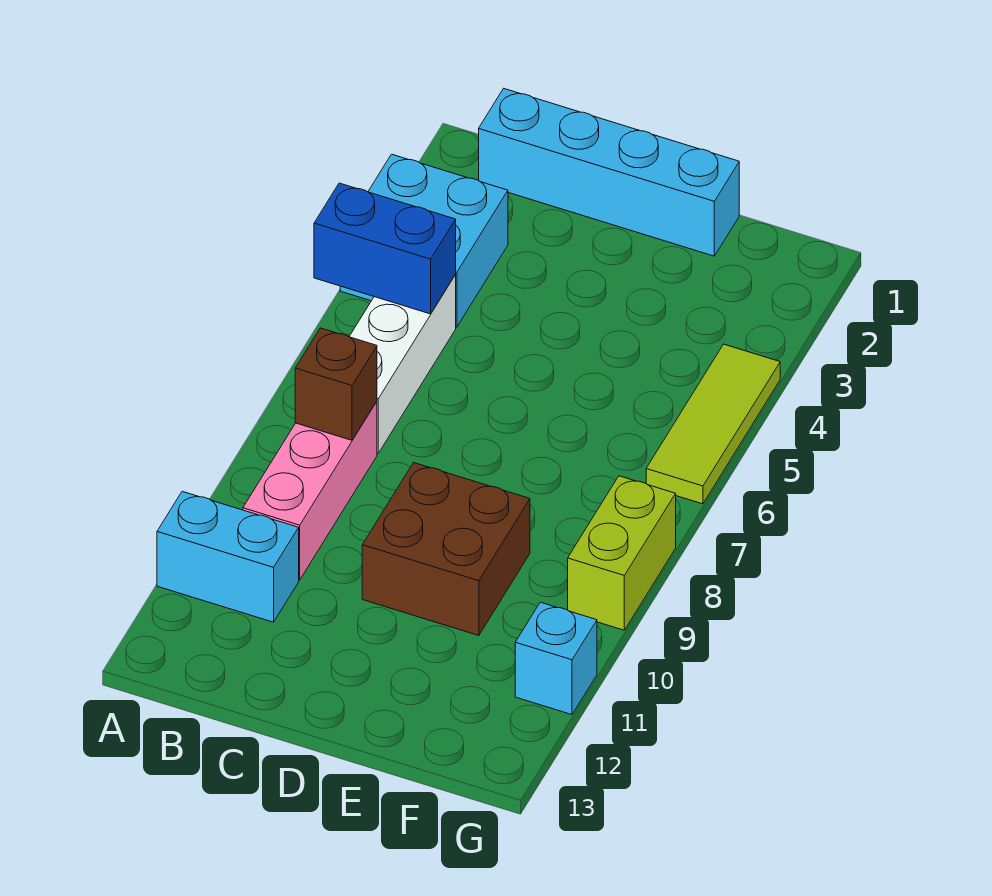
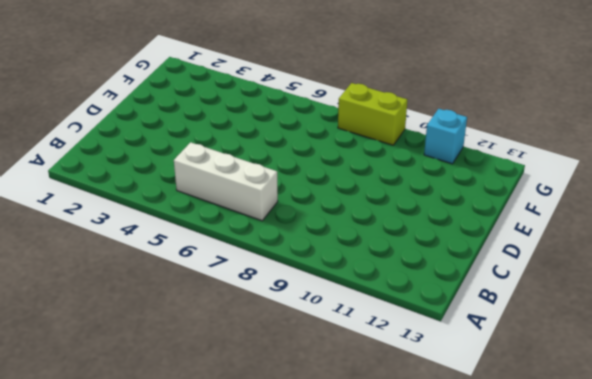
none -> cyan brick A3:B4 level 1
none -> cyan brick A11:B11 level 1

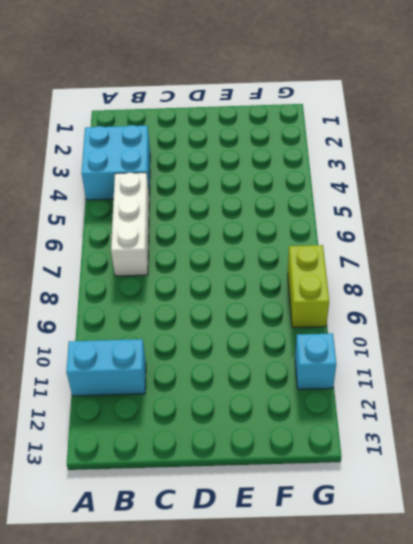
none -> cyan brick B1:E1 level 1
none -> pink brick B8:B10 level 1

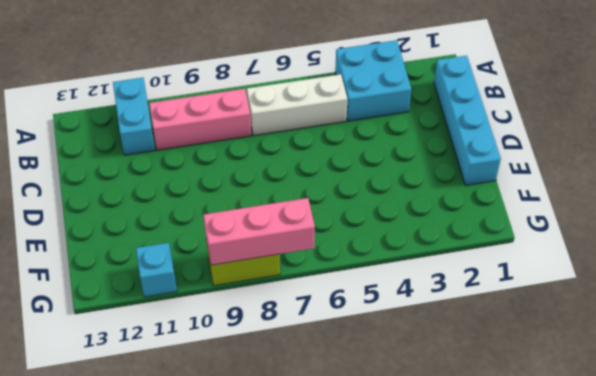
pink brick G7:G9 level 2 -> none
none -> brown brick D9:E10 level 1
none -> lime tile G4:G6 level 1

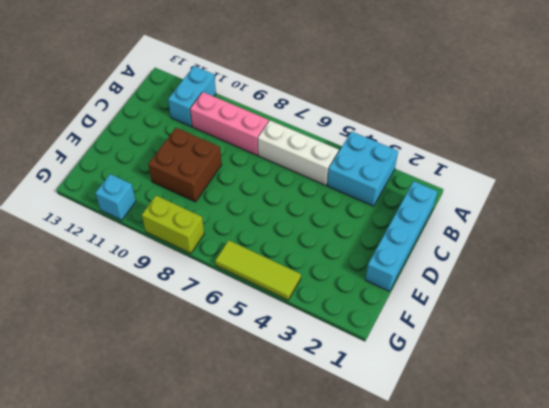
none -> blue brick A5:B5 level 2
none -> brown brick B8 level 2

